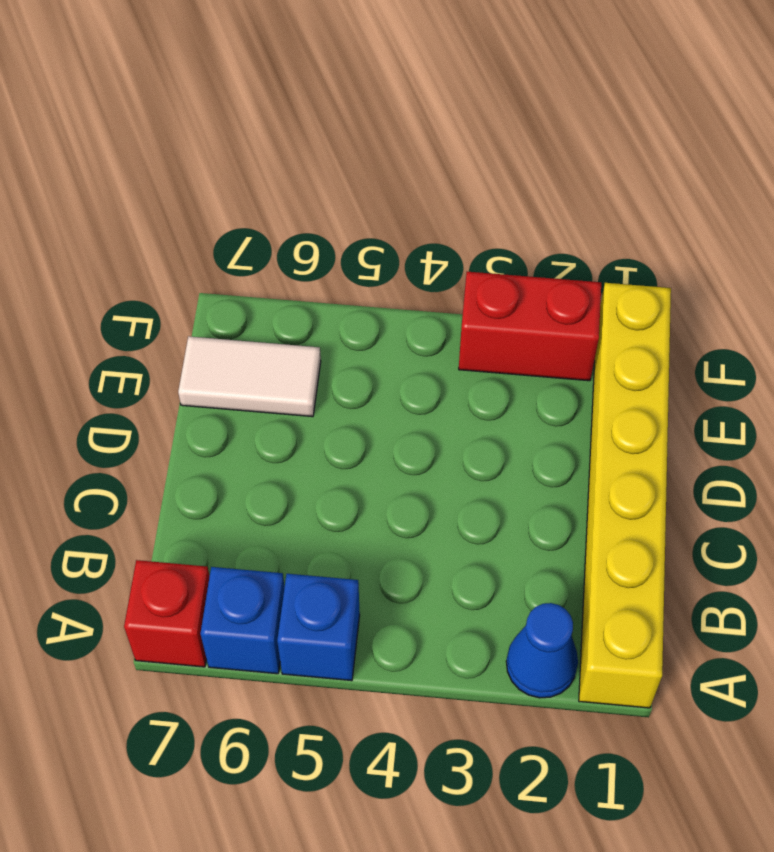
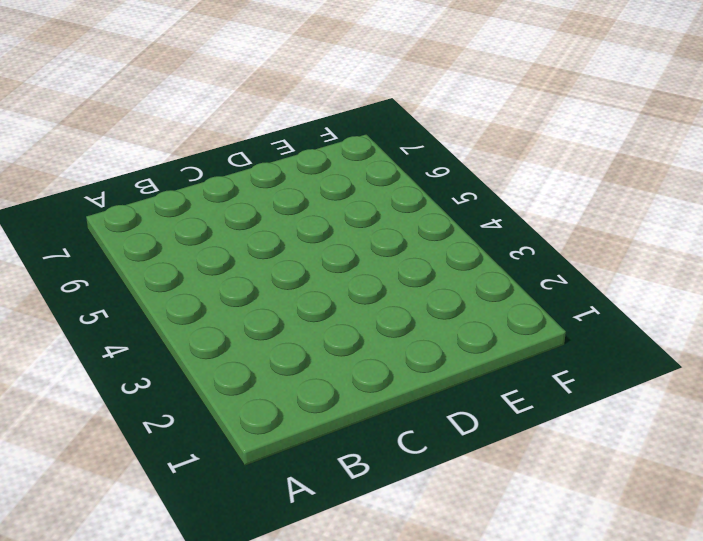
none -> yellow brick A1:F1 level 1
none -> blue cone A2 level 1

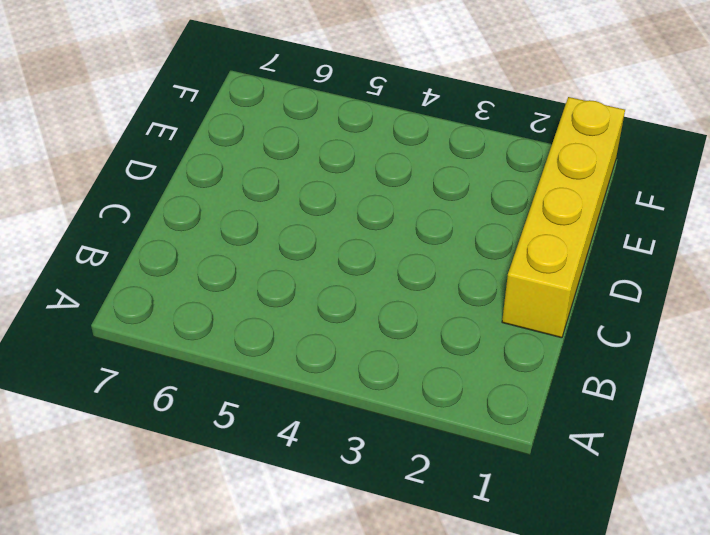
yellow brick C1:F1 level 1 -> yellow brick A1:F1 level 1
none -> blue cone A2 level 1
none -> blue brick A5 level 1

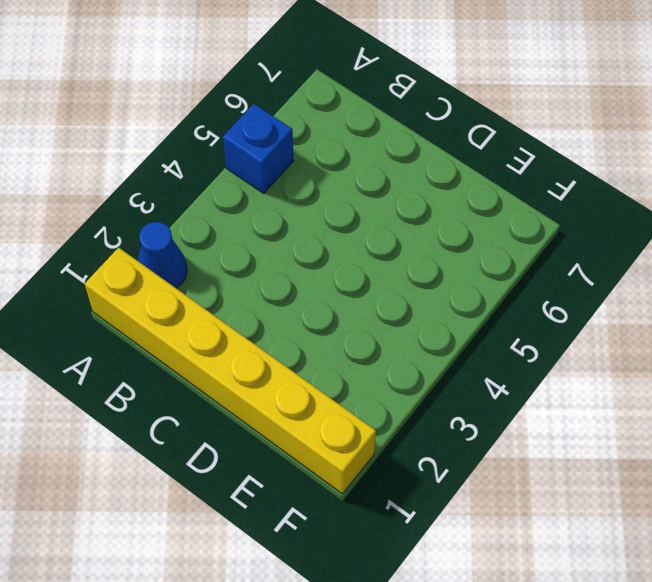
none -> blue brick A6 level 1
none -> red brick A7 level 1

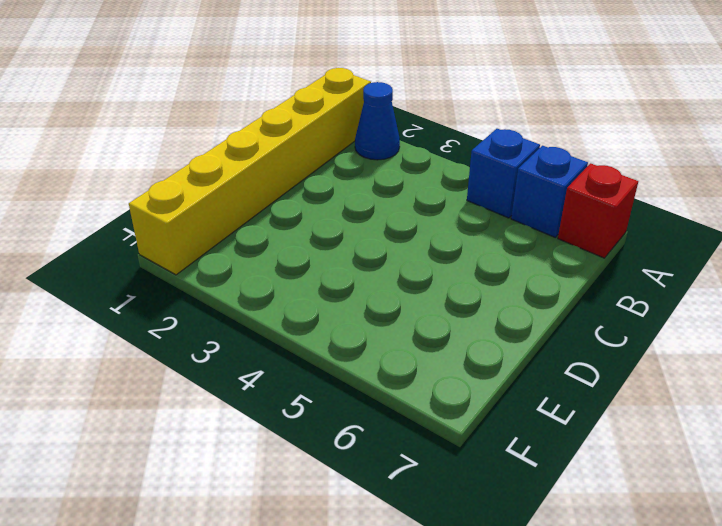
none -> white tile E6:E7 level 1
none -> red brick F2:F3 level 1

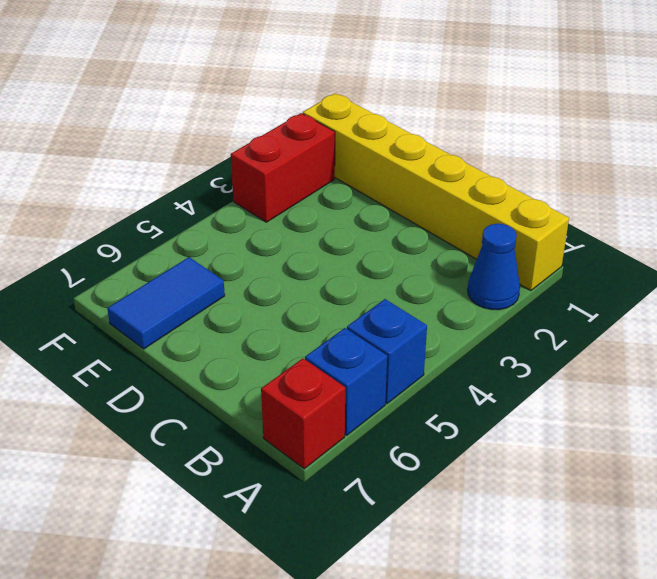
blue tile E6:E7 level 1 -> white tile E6:E7 level 1

